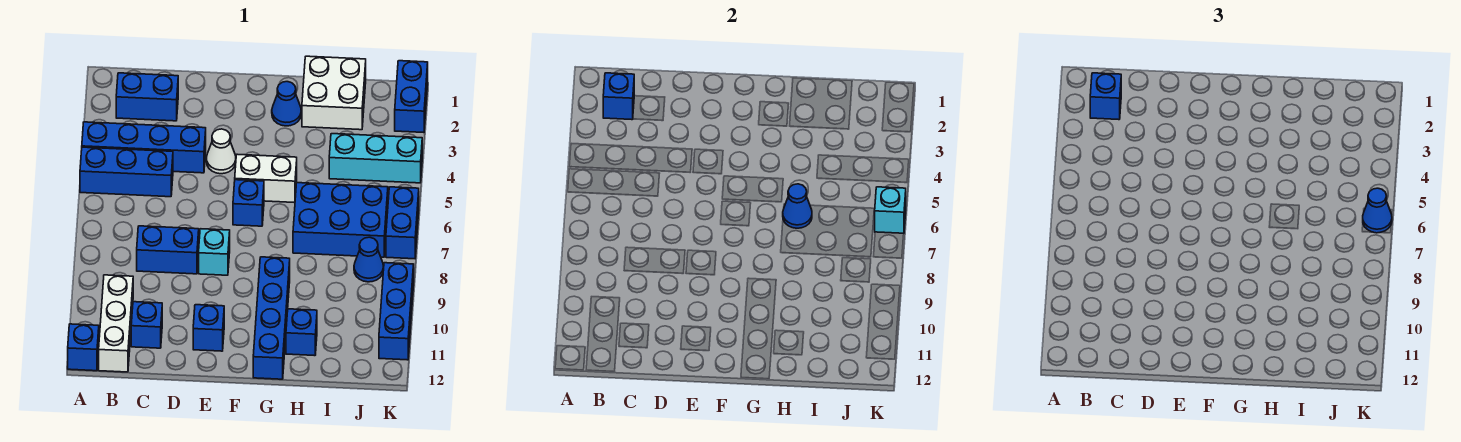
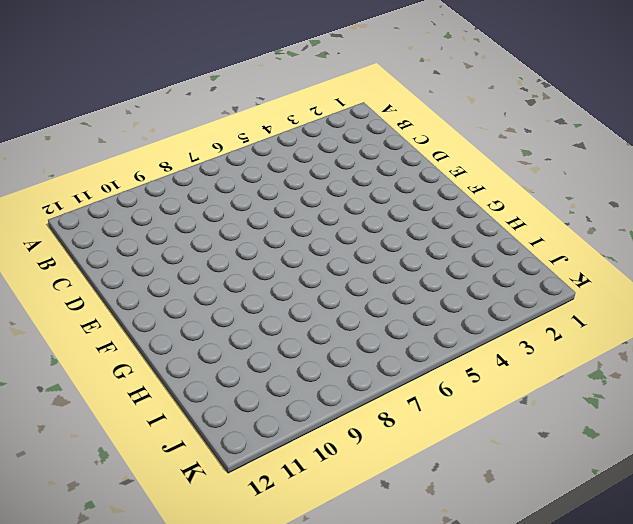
none -> blue brick A4:D4 level 1
none -> blue brick A5:C5 level 1
none -> blue brick A12 level 1

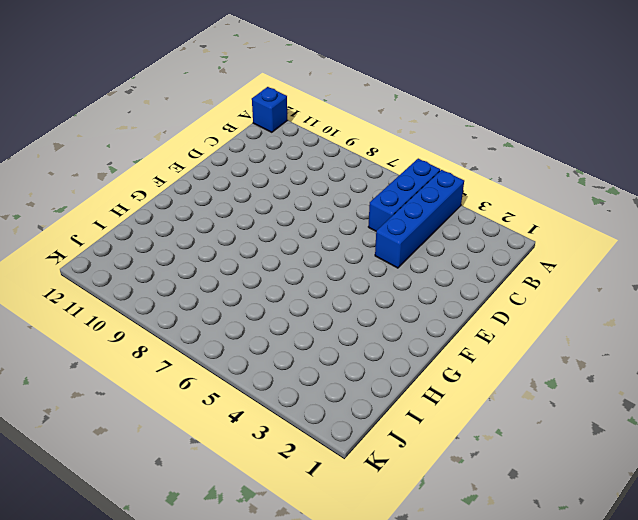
none -> blue brick B2:C2 level 1
none -> white brick B10:B12 level 1
none -> blue brick C8:D8 level 1

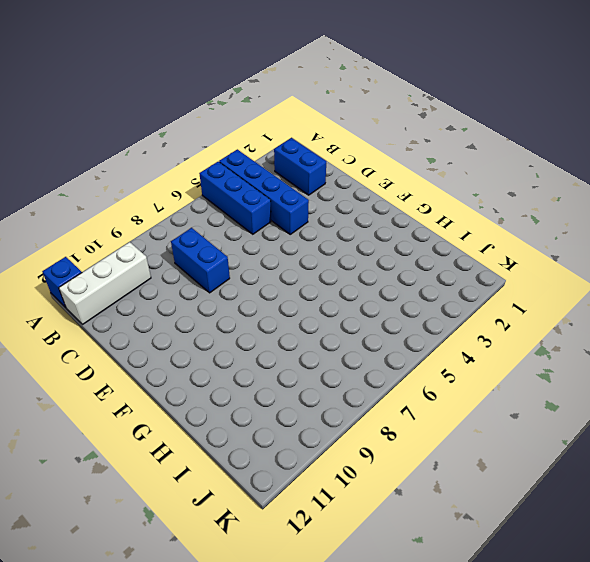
none -> blue brick C11 level 1
none -> white cone E4 level 1
none -> cyan brick E8 level 1

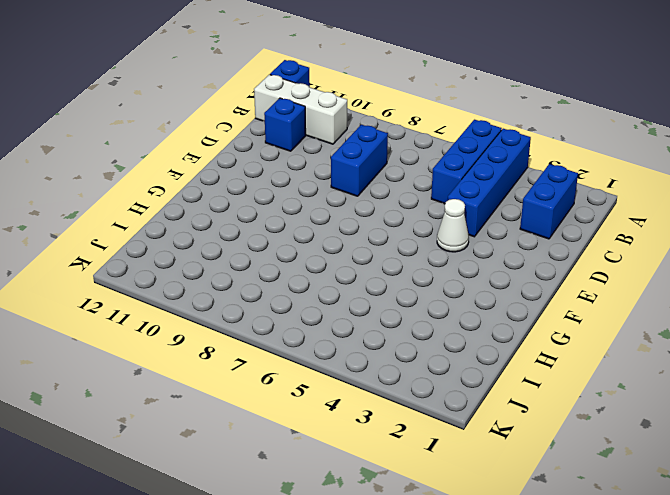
none -> cyan brick E8 level 1
none -> blue brick E11 level 1
none -> white brick F5:G5 level 1

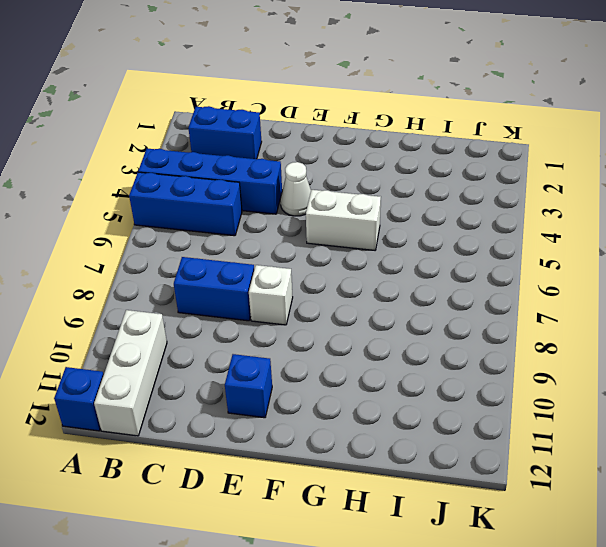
white brick E8 level 1 -> cyan brick E8 level 1
none -> blue brick C11 level 1
none -> blue brick F6 level 1
none -> blue cone G2 level 1

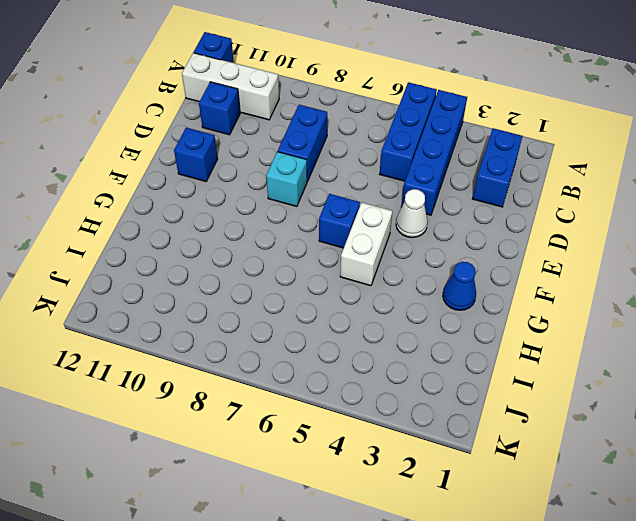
none -> blue brick G9:G12 level 1
none -> white brick H1:I2 level 1
none -> blue brick H6:J7 level 1

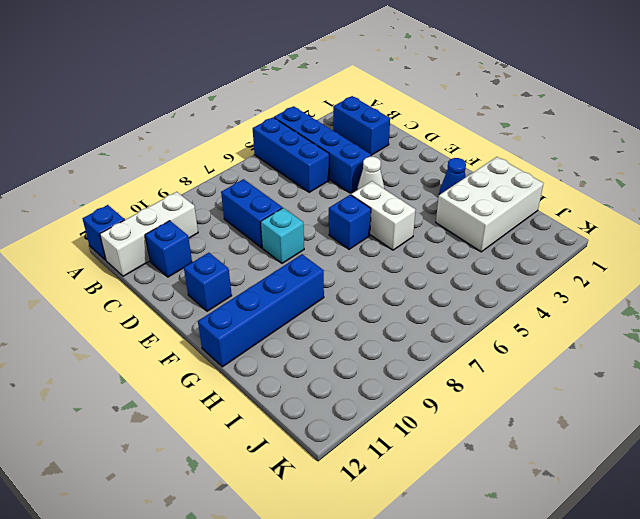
white brick H1:I3 level 1 -> white brick H1:I2 level 1
none -> blue brick H6:J7 level 1
none -> blue brick H11 level 1
none -> cyan brick I4:K4 level 1

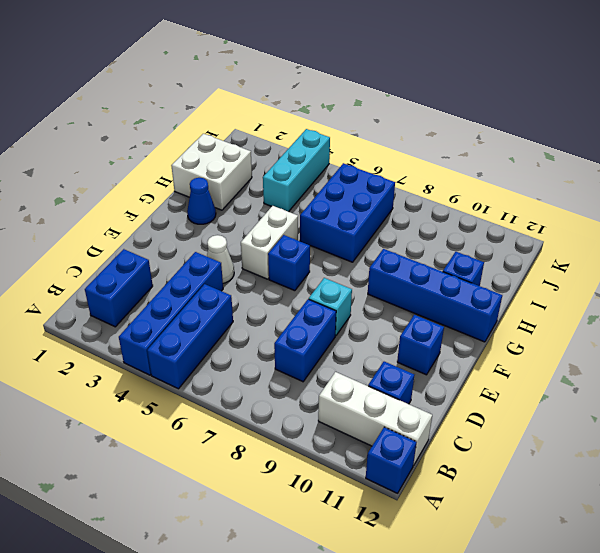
none -> blue cone J8 level 1
none -> blue brick K1:K2 level 1
none -> blue brick K6:K7 level 1

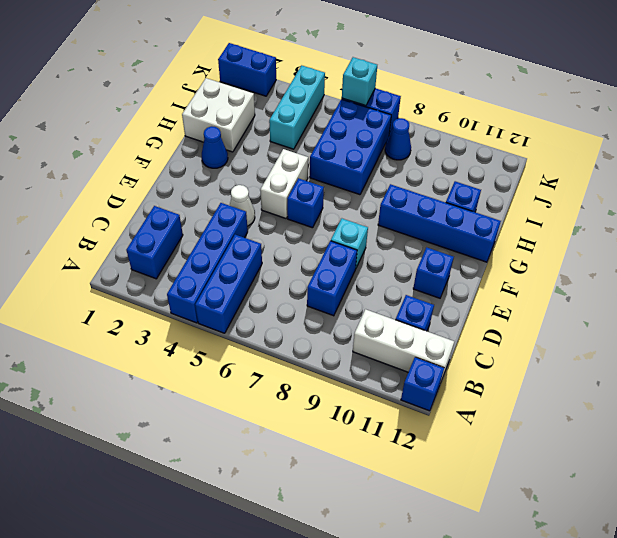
none -> blue brick K9:K11 level 1
none -> blue brick B2 level 2
none -> blue cone H6 level 2

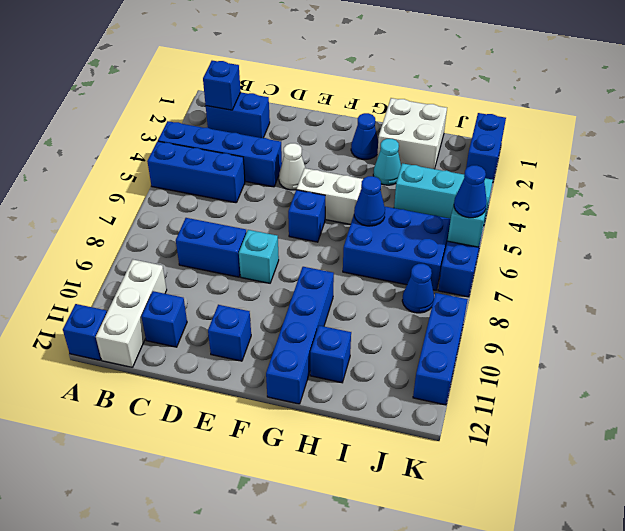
cyan cone H3 level 1 -> none
none -> blue brick B2 level 3

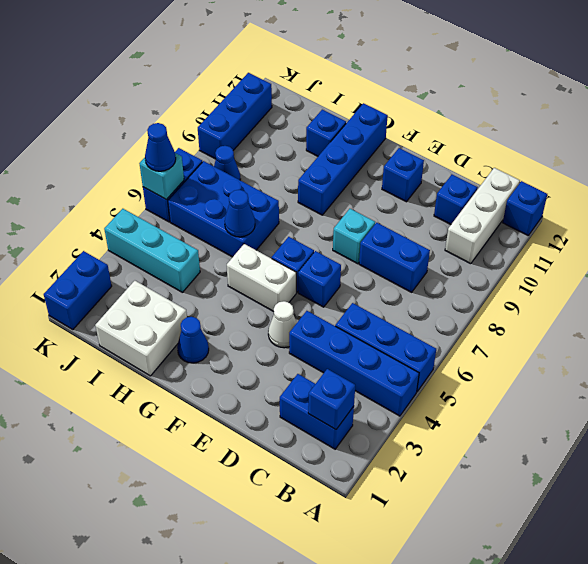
blue brick E6 level 1 -> blue brick B2 level 3

